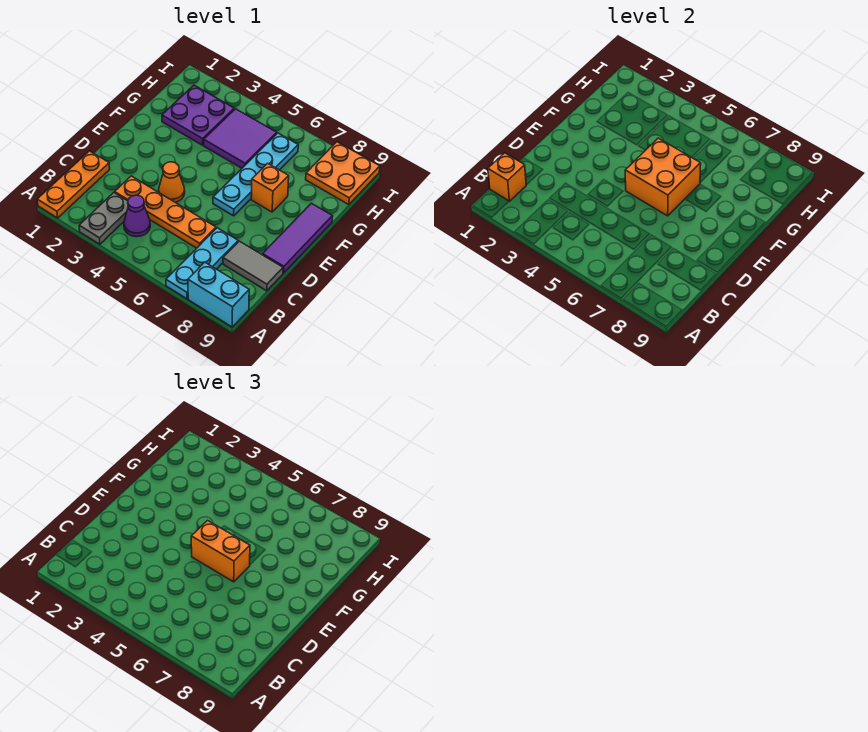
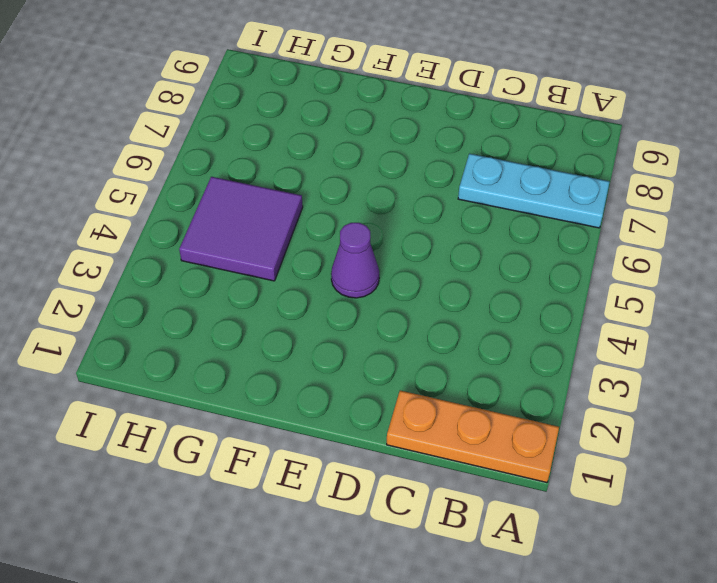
purple cone E4 level 1 -> purple cone B4 level 1
none -> grey plate A3:B3 level 1
none -> cyan brick A8:A9 level 1
none -> orange plate C3:C6 level 1

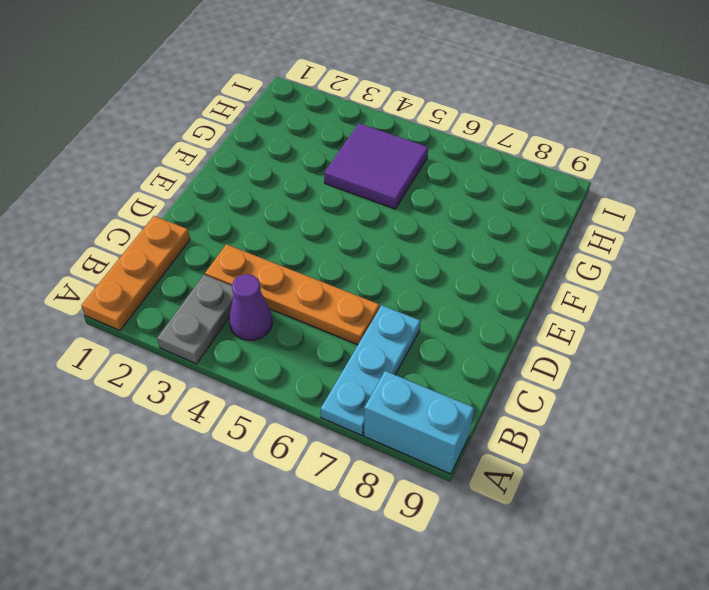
none -> grey tile C8:C9 level 1
none -> orange cone D4 level 1
none -> purple tile D9:F9 level 1

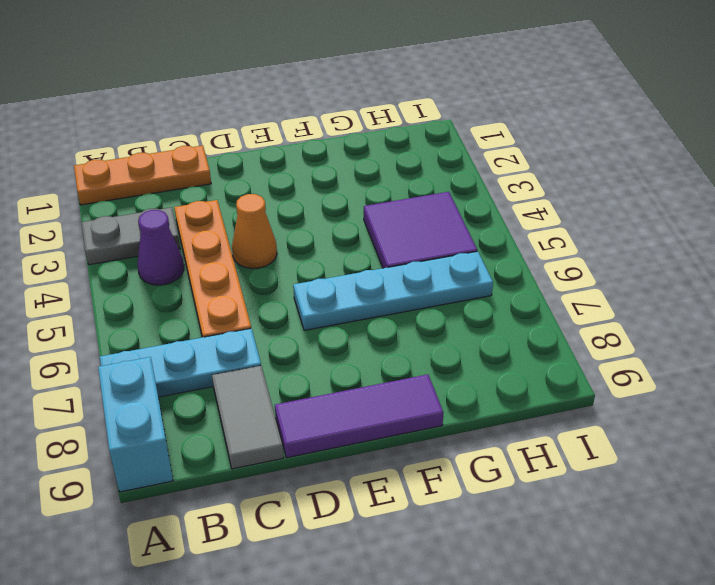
none -> orange brick F7 level 1
none -> purple plate G2:H3 level 1
none -> orange plate H8:I9 level 1

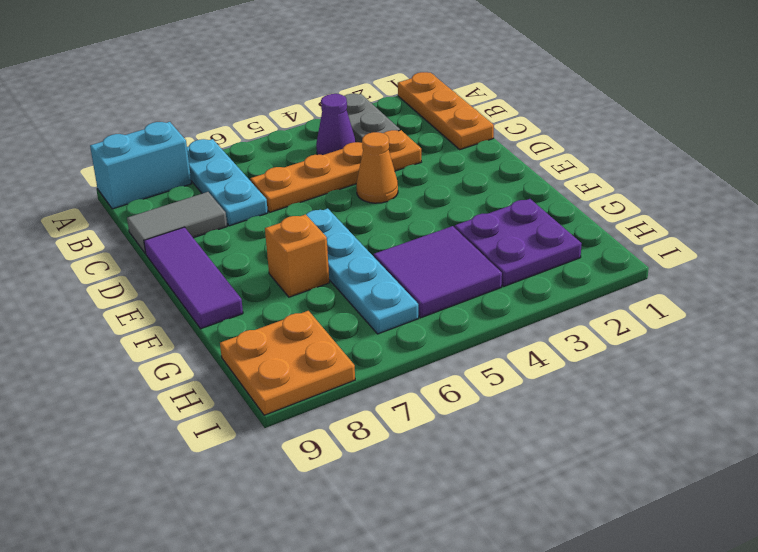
none -> orange brick B1 level 2
none -> orange brick E5:F6 level 2
none -> orange brick E5:E6 level 3

